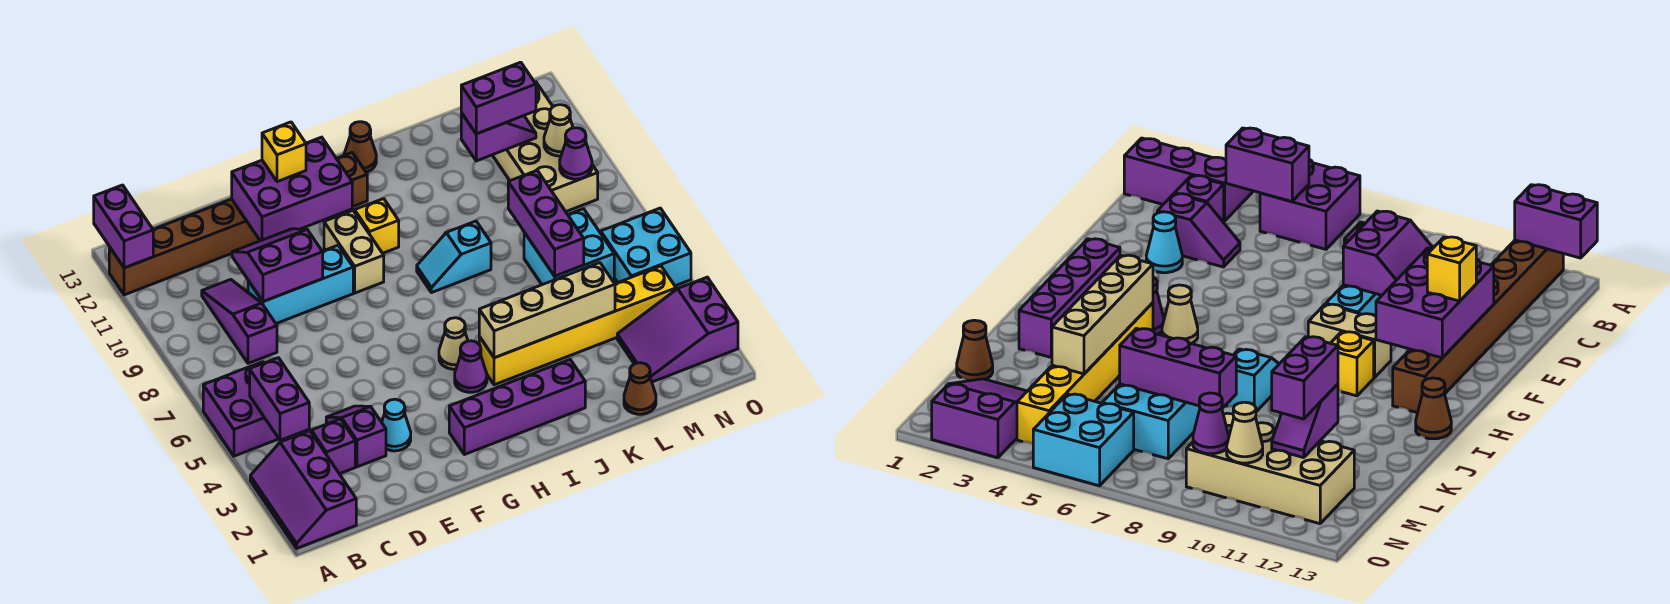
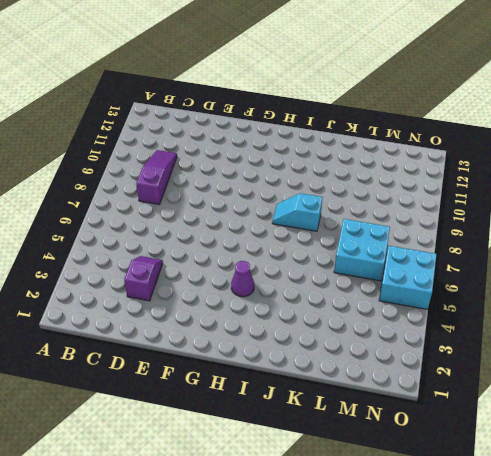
none -> purple slope A1:B3 level 1 top B
none -> purple brick A5:B6 level 1
none -> brown brick A12:H12 level 1
none -> purple brick C3 level 1

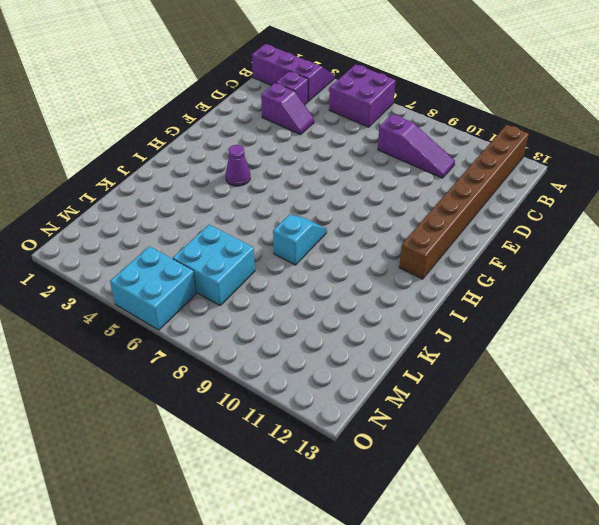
none -> cyan brick D9:F9 level 1
none -> cyan cone E3 level 1
none -> purple brick G2:J2 level 1
none -> tan brick G9:G10 level 1

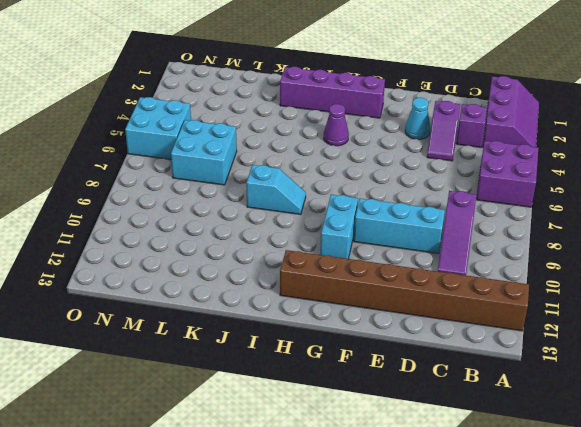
cyan brick G9:G10 level 1 -> tan brick G9:G10 level 1
none -> tan cone H5 level 1
none -> yellow brick H10 level 1
none -> yellow brick I4:N4 level 1
none -> brown cone I13 level 1

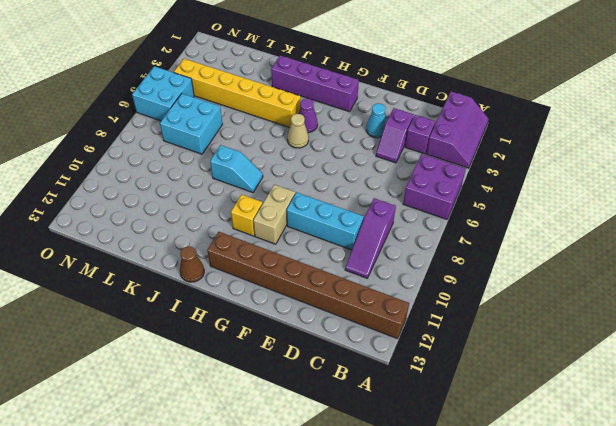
none -> brown cone L1 level 1
none -> purple slope M2:O3 level 1 top O
none -> tan brick M9:N12 level 1
none -> purple brick A12:A13 level 2

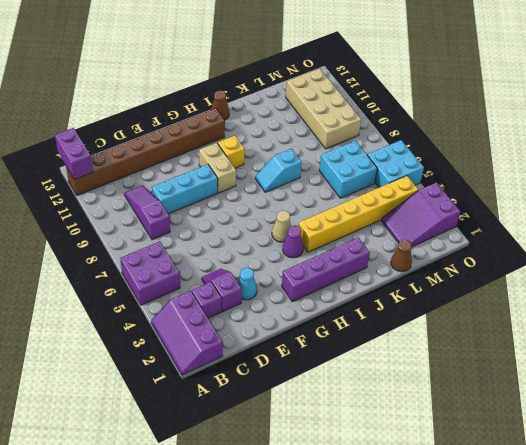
none -> purple brick B4:B5 level 2
none -> purple slope D9:E10 level 2 top 9
none -> purple brick E11:G12 level 2
none -> tan brick I4:L4 level 2

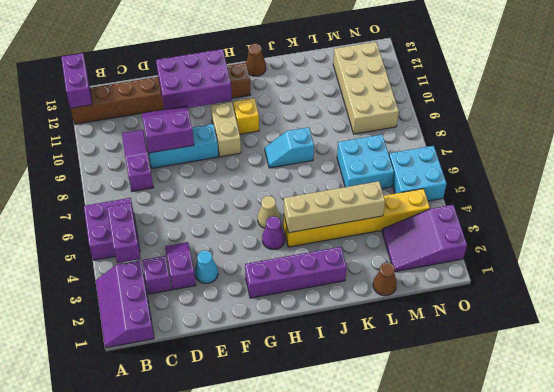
none -> purple brick L6:L8 level 2
none -> purple slope L11:M11 level 2 top L
none -> purple cone N9 level 2
none -> tan cone N10 level 2

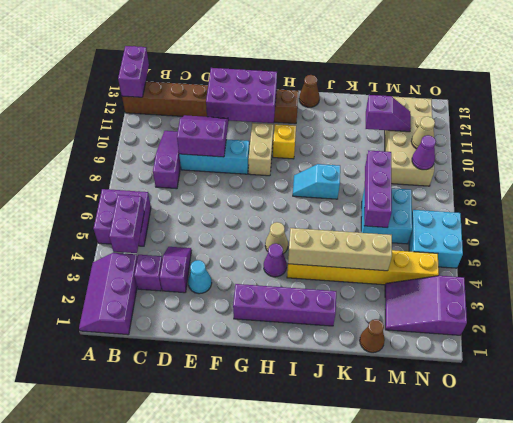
none -> yellow brick F12 level 3
none -> purple brick L11:M11 level 3

